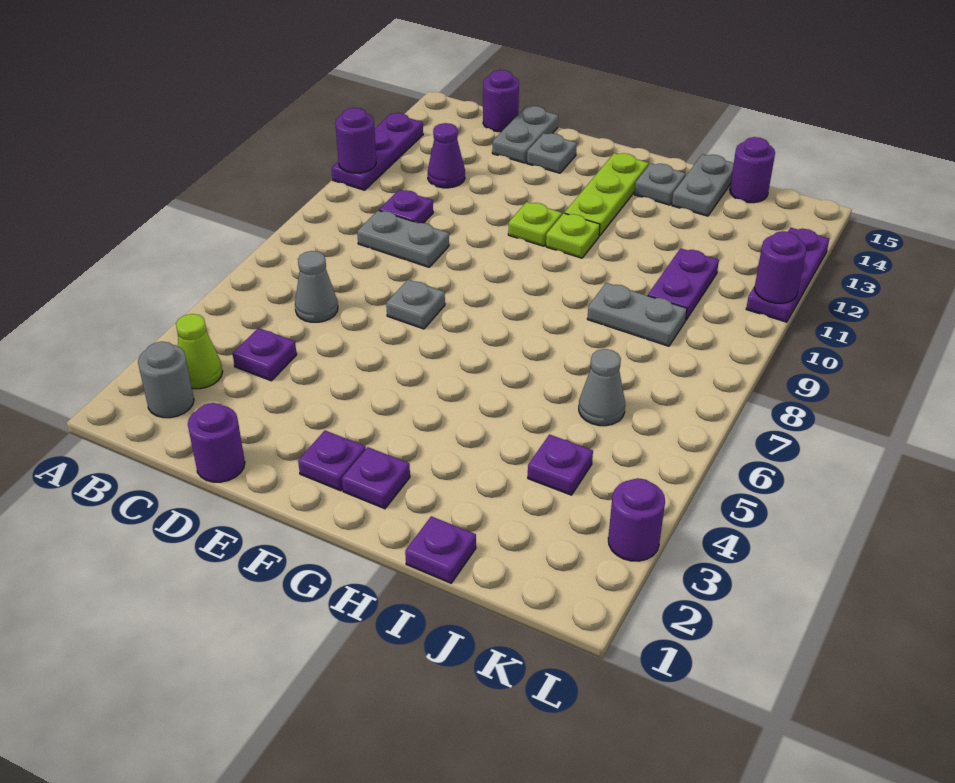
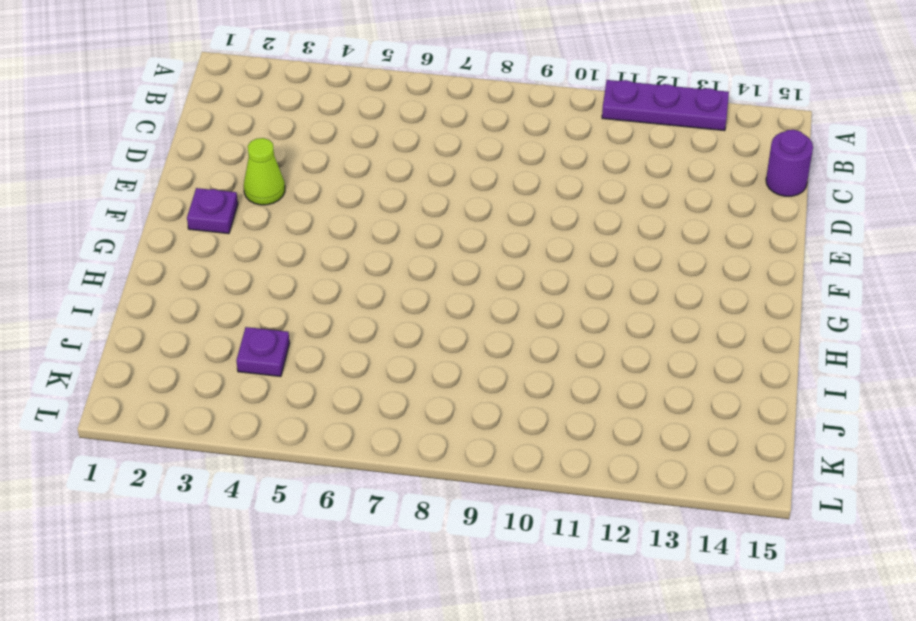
lime cone E3 level 1 -> lime cone B3 level 1
none -> grey round brick B2 level 1
none -> purple plate C4 level 1
none -> grey cone C6 level 1
none -> grey plate C9:D9 level 1

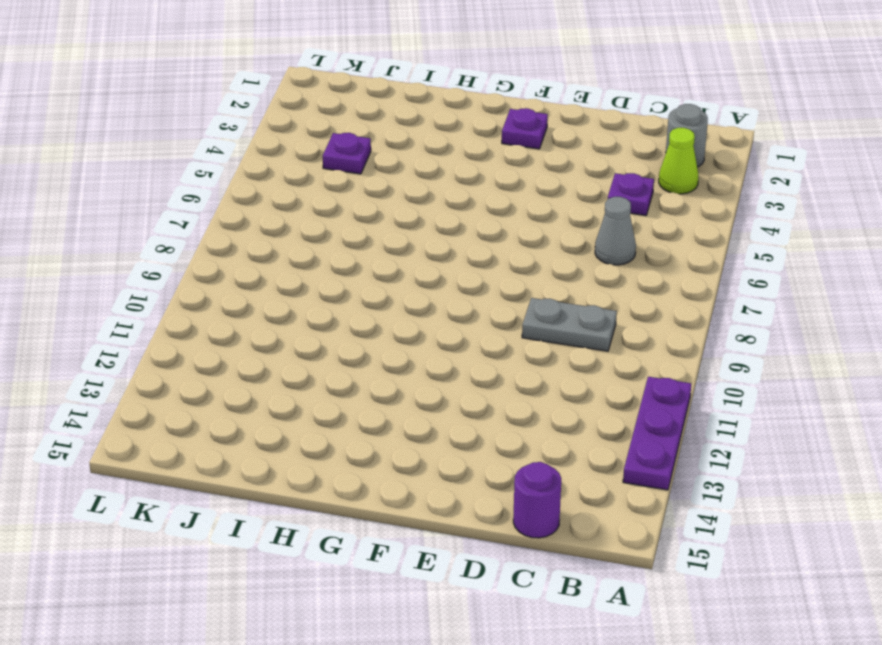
none -> purple plate C10 level 1
none -> purple cone C12 level 1
none -> purple round brick D1 level 1
none -> grey plate D14:D15 level 1

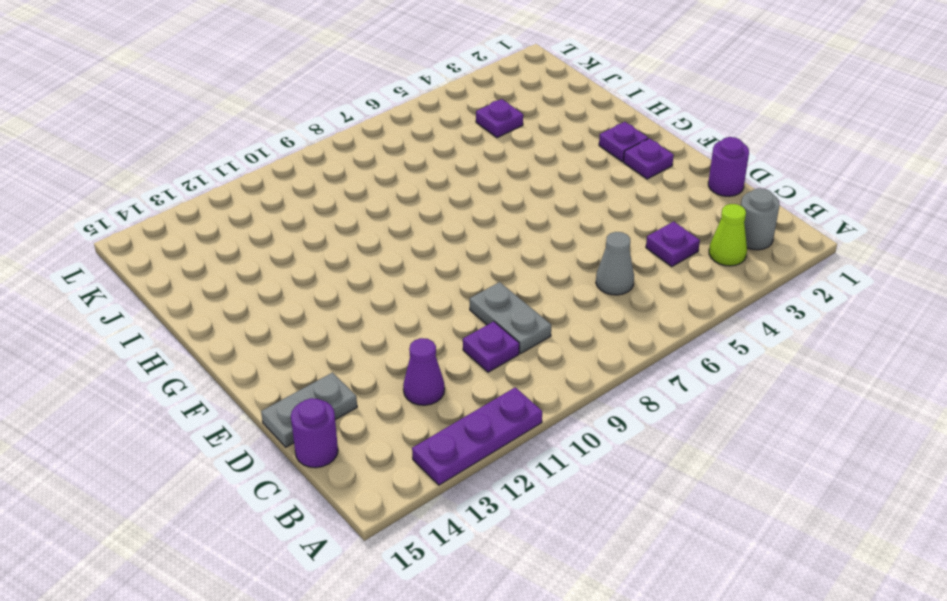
none -> grey plate E7 level 1
none -> grey plate E14 level 1
none -> lime plate F11 level 1
none -> lime plate G11 level 1

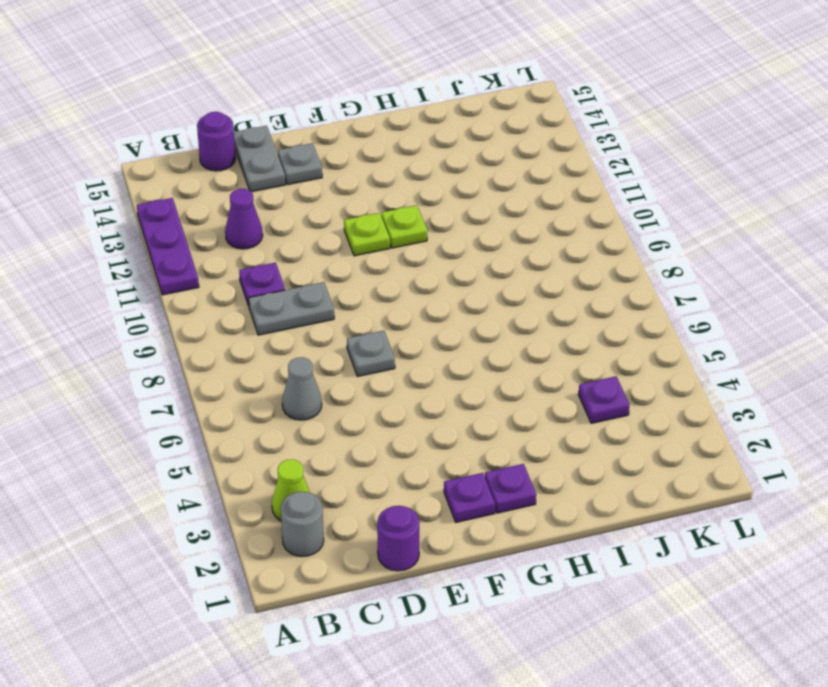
none -> purple plate C4 level 1
none -> lime plate G12:G14 level 1
none -> grey plate H14 level 1
none -> purple plate I1 level 1

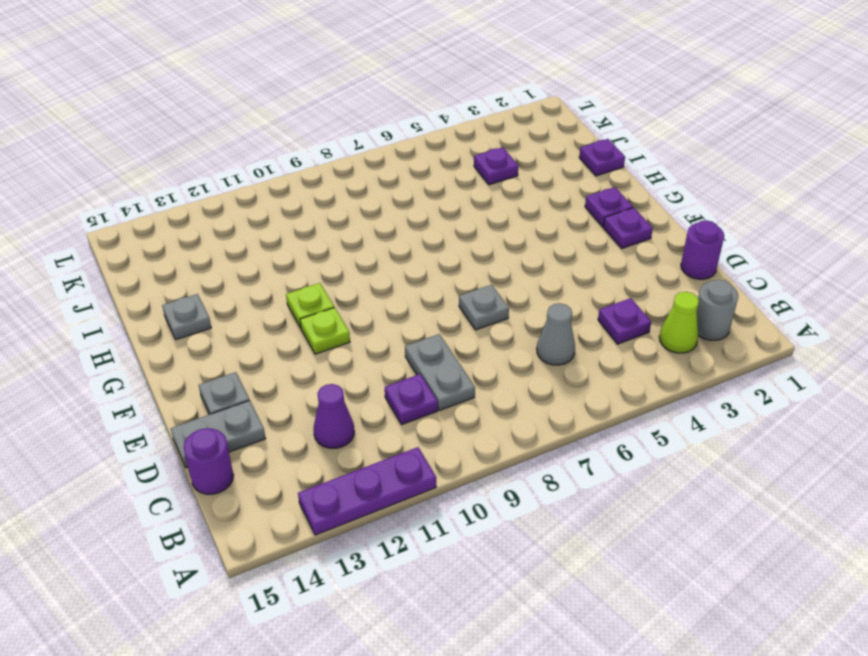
none -> lime plate G12:G14 level 1
none -> grey plate I9:J9 level 1
none -> grey plate I14:I15 level 1
none -> grey cone J6 level 1

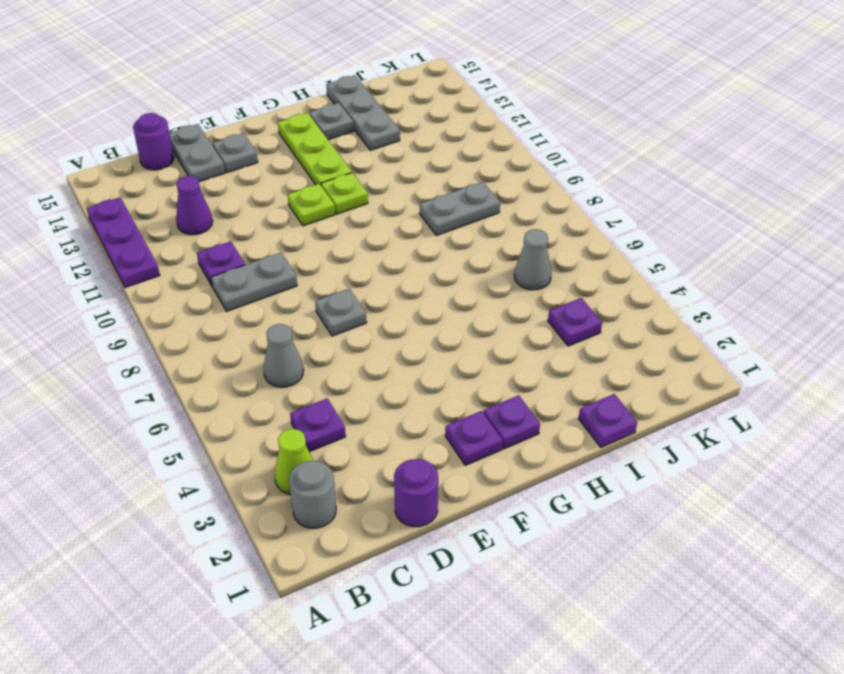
grey plate I13:I15 level 1 -> grey plate I14:I15 level 1
none -> purple plate J10:J11 level 1
none -> purple round brick J15 level 1
none -> purple round brick L3 level 1
none -> purple plate L11:L13 level 1

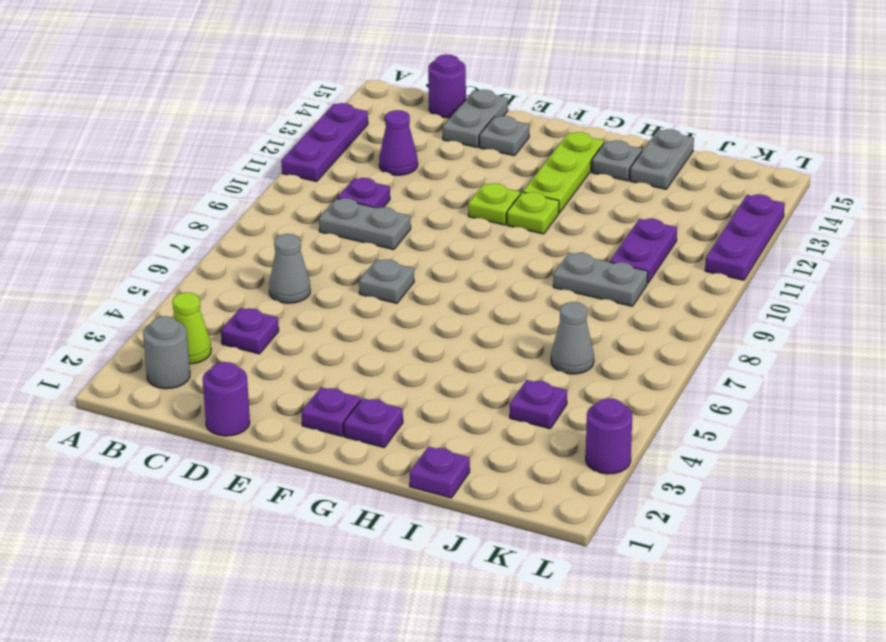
none -> purple round brick J15 level 1
none -> purple round brick A11 level 2
none -> purple round brick L11 level 2

